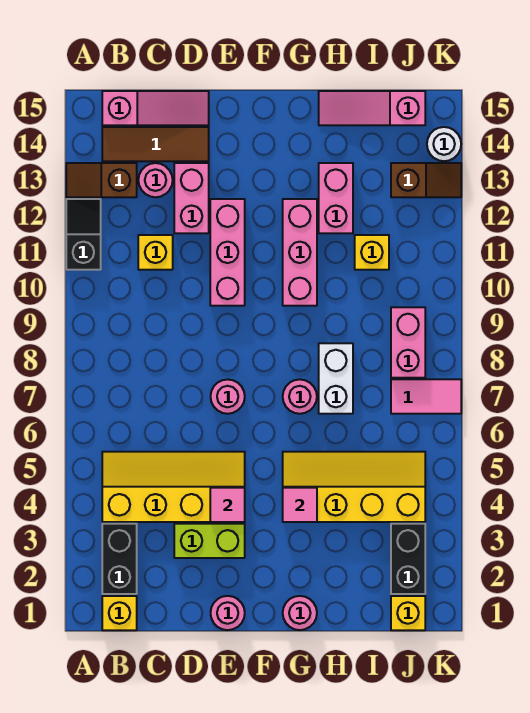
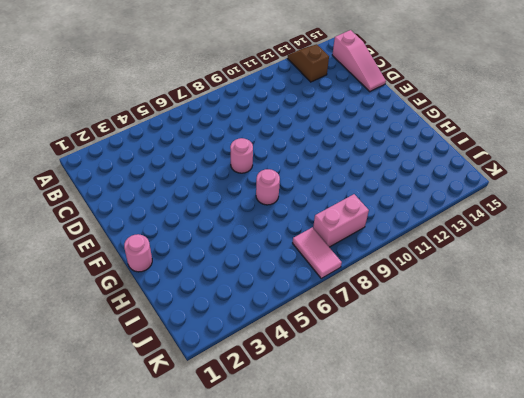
none -> black slope A11:A12 level 1 top 11
none -> yellow brick B1 level 1
none -> black brick B2:B3 level 1
none -> yellow slope B4:E5 level 1 top 4

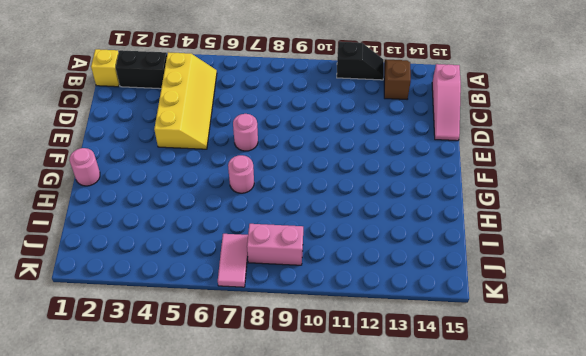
none -> brown tile B14:D14 level 1
none -> yellow brick C11 level 1
none -> pink round brick C13 level 1
none -> lime brick D3:E3 level 1

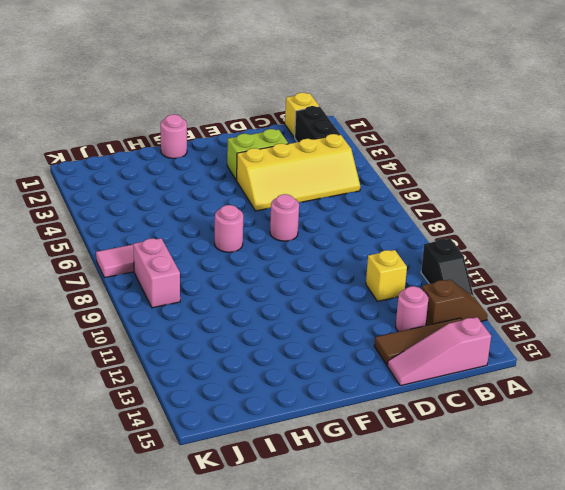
none -> pink brick D12:D13 level 1
none -> pink round brick E1 level 1
none -> pink brick E10:E12 level 1
none -> yellow slope G4:J5 level 1 top 4

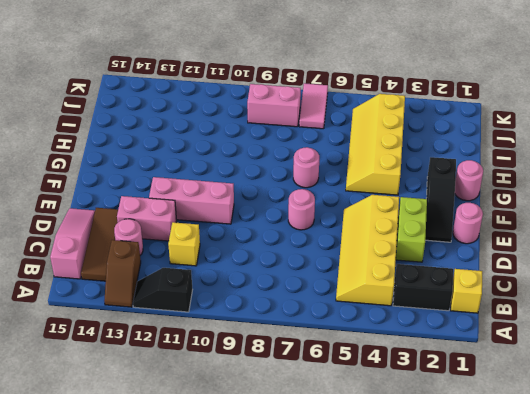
black slope E2:G2 level 1 top G -> none
none -> pink brick G10:G12 level 1
none -> white brick H7:H8 level 1
none -> pink brick H12:H13 level 1
none -> pink slope H15:J15 level 1 top J

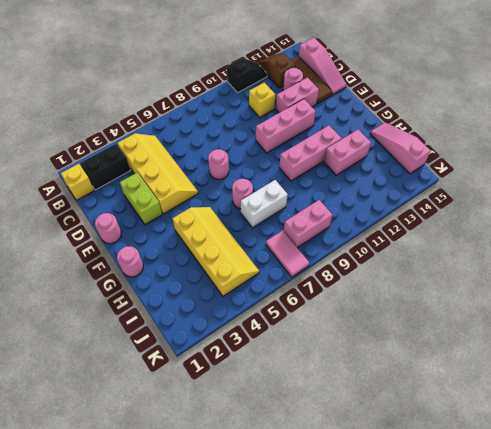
none -> yellow brick I11 level 1
none -> yellow brick J1 level 1
none -> black brick J2:J3 level 1
none -> brown slope J13:K13 level 1 top J

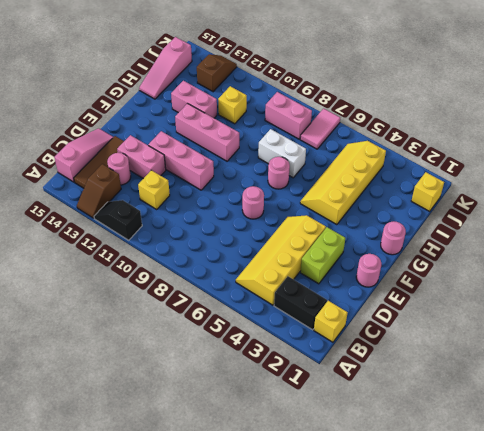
none -> black brick J2:J3 level 1
none -> white round brick K14 level 1
none -> pink tile E4 level 2
none -> pink tile G4 level 2

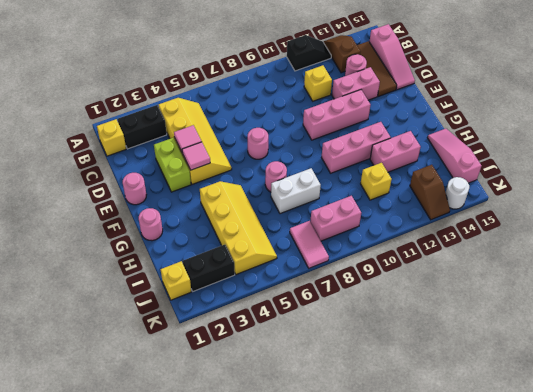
pink tile D4 level 2 -> pink tile G4 level 2

